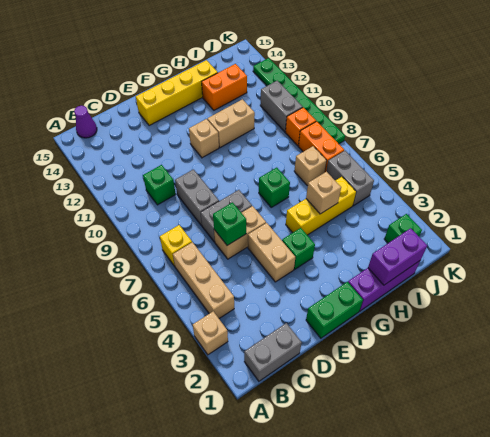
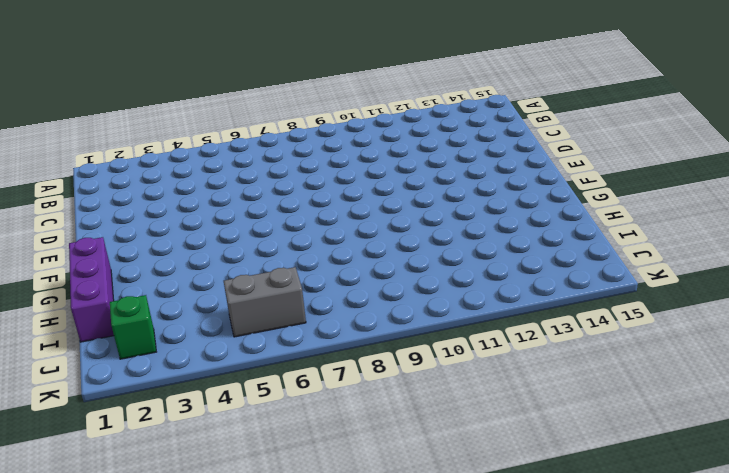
none -> tan brick A3 level 1
none -> grey brick B1:C1 level 1
none -> tan brick B4:B6 level 1

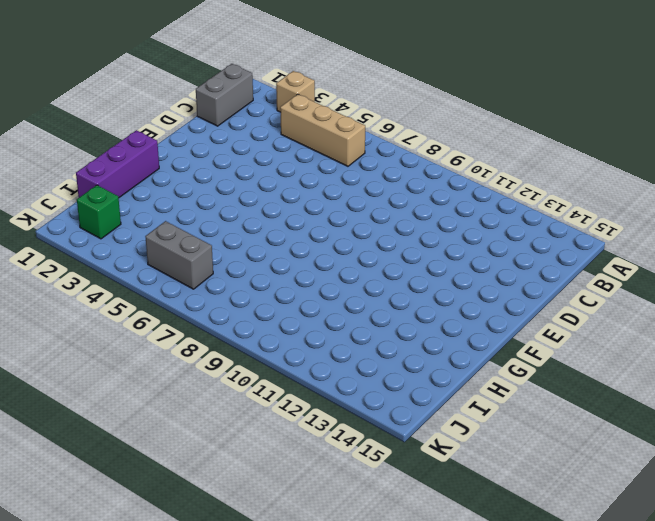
none -> yellow brick B7 level 1
none -> purple cone B15 level 1
none -> green brick C10 level 1

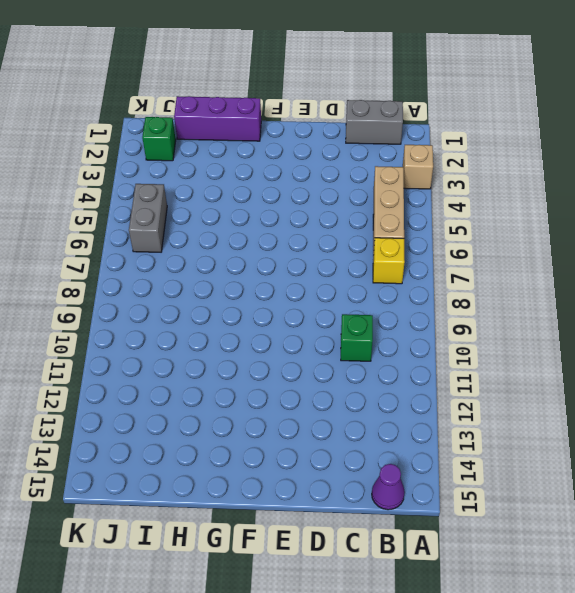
none -> tan brick D6:E6 level 1
none -> grey brick D7:E7 level 1
none -> grey brick D8:D9 level 1

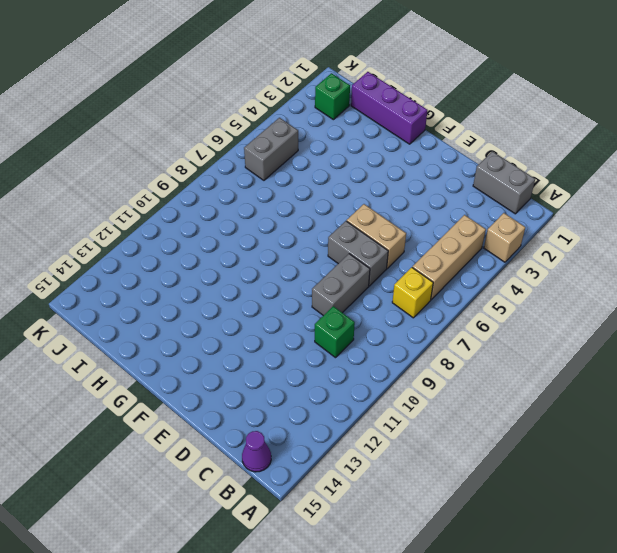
none -> green brick E1:F1 level 1
none -> tan brick E4:E5 level 1
none -> yellow brick E14:H14 level 1

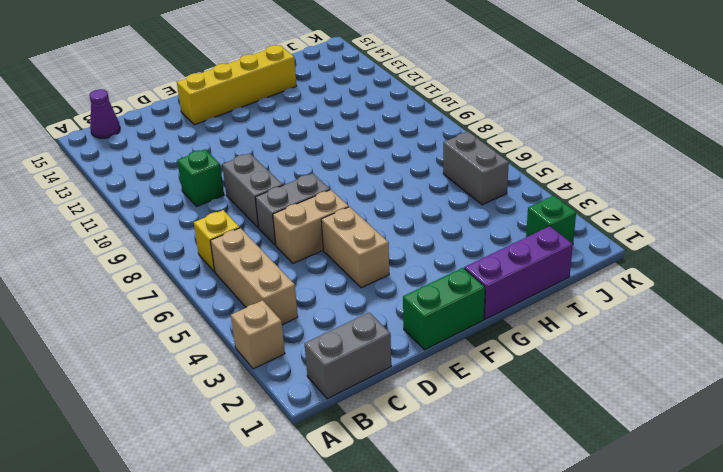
none -> green brick F4 level 1
none -> tan brick F11 level 1
none -> yellow brick G5:I5 level 1

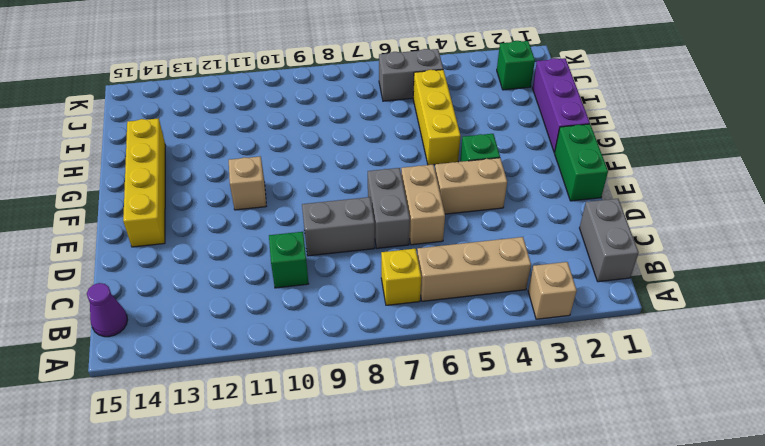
none -> green brick G7 level 1
none -> tan brick G11:H11 level 1
none -> orange brick H13:I13 level 1

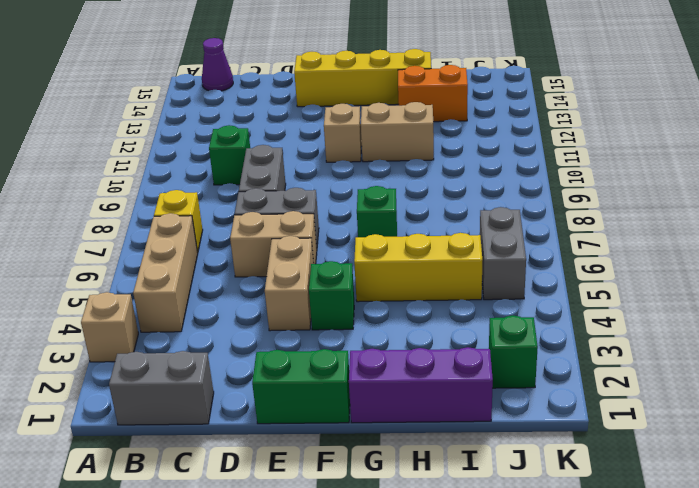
none -> tan brick I7 level 1
none -> orange brick J7:J8 level 1
none -> orange brick J9 level 1

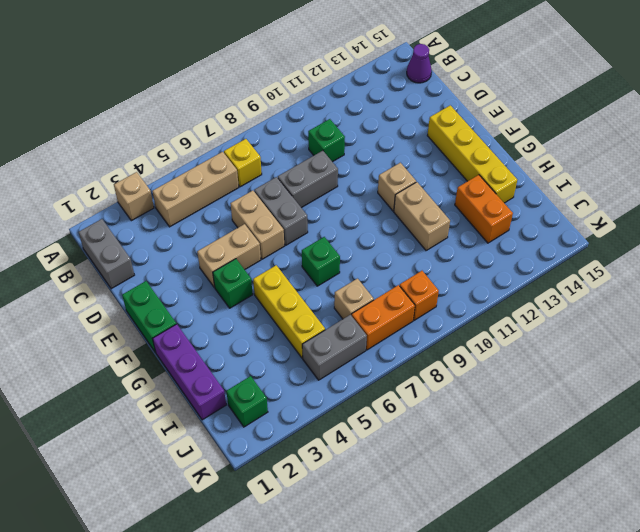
none -> grey brick J10:J11 level 1
none -> green plate K8:K13 level 1
none -> green brick D6 level 2

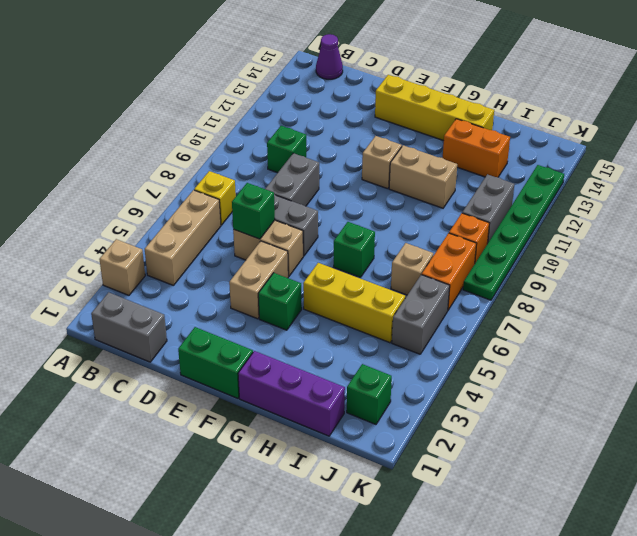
none -> purple brick H1:I1 level 2
none -> tan brick H5 level 2

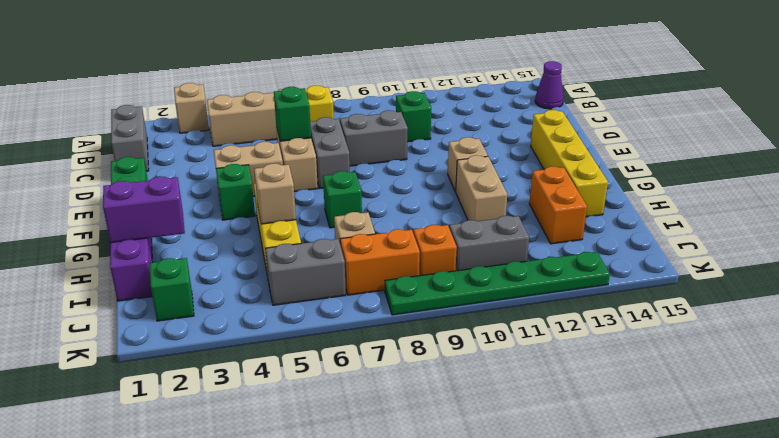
purple brick H1:H2 level 2 -> purple brick H1:I1 level 2

